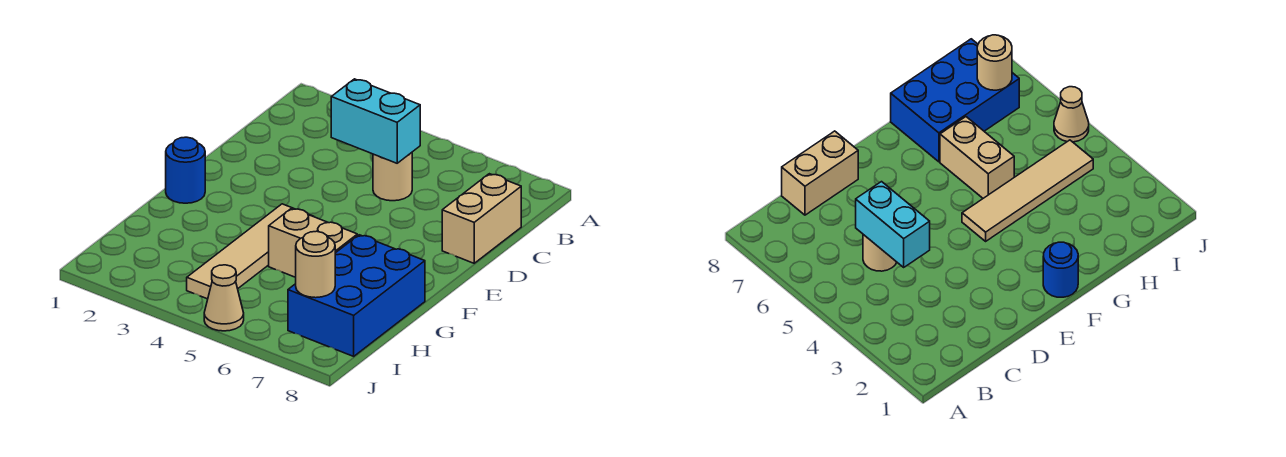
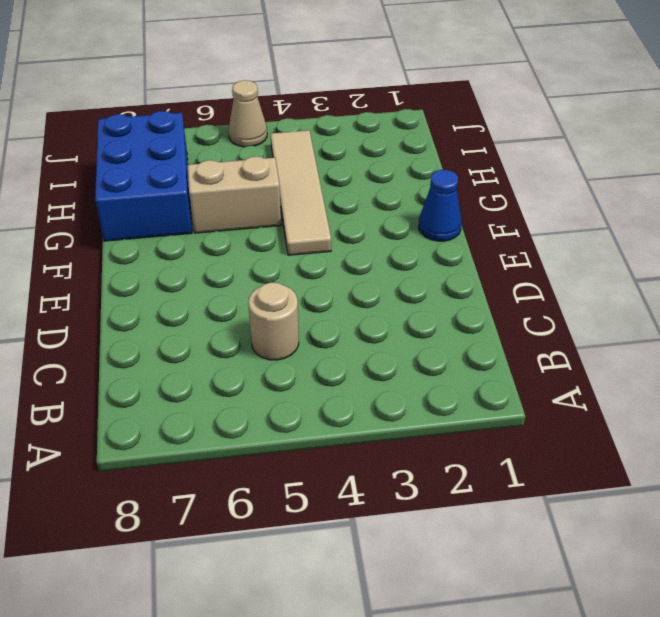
blue cone F1 level 1 -> blue round brick F1 level 1
none -> tan brick C8:D8 level 1
none -> cyan brick C4:C5 level 2

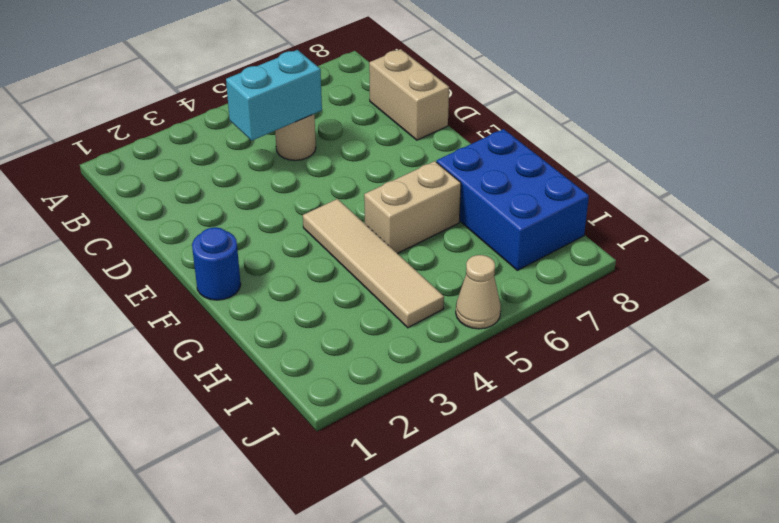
none -> tan round brick I7 level 2

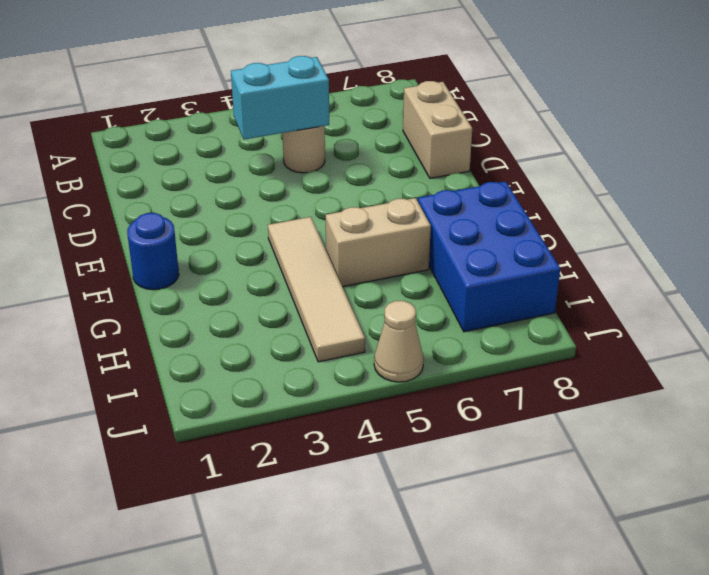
none -> tan round brick I7 level 2

